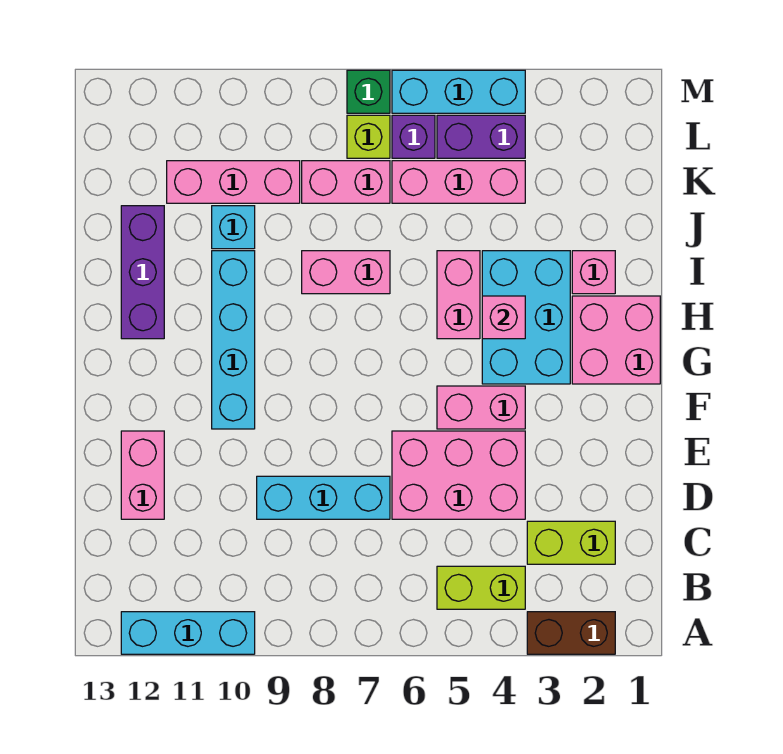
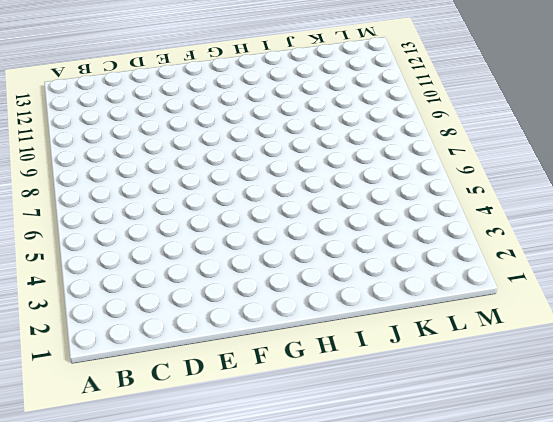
none -> brown brick A2:A3 level 1
none -> cyan brick A10:A12 level 1
none -> lime brick B4:B5 level 1

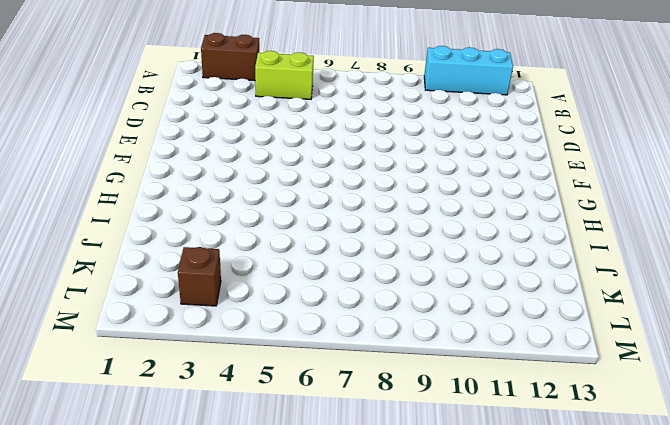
brown brick L3 level 1 -> none
none -> lime brick C2:C3 level 1
none -> pink brick D4:E6 level 1
none -> cyan brick D7:D9 level 1

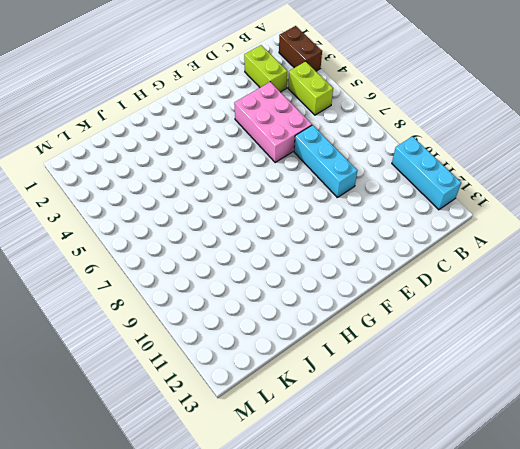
none -> pink brick D12:E12 level 1
none -> pink brick F4:F5 level 1
none -> cyan brick F10:I10 level 1

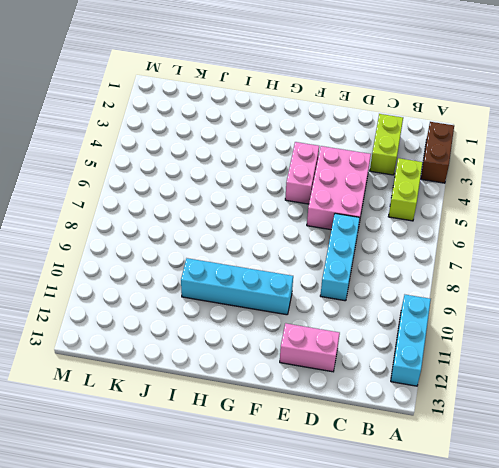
none -> pink brick G1:H2 level 1
none -> cyan brick G3:I4 level 1
none -> pink brick H5:I5 level 1

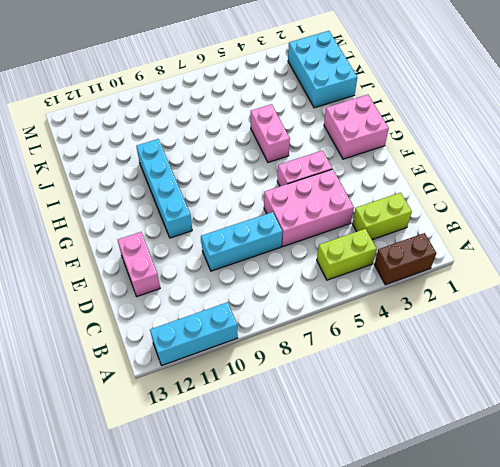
cyan brick J1:L2 level 1 -> cyan brick G3:I4 level 1
none -> purple brick H12:J12 level 1
none -> pink brick I2 level 1
none -> pink brick I7:I8 level 1

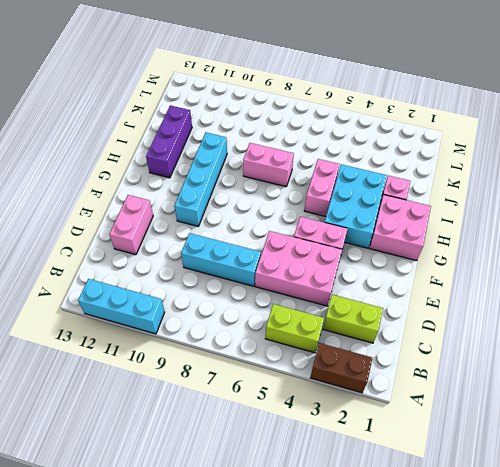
none -> cyan brick J10 level 1
none -> pink brick K4:K6 level 1
none -> pink brick K7:K8 level 1

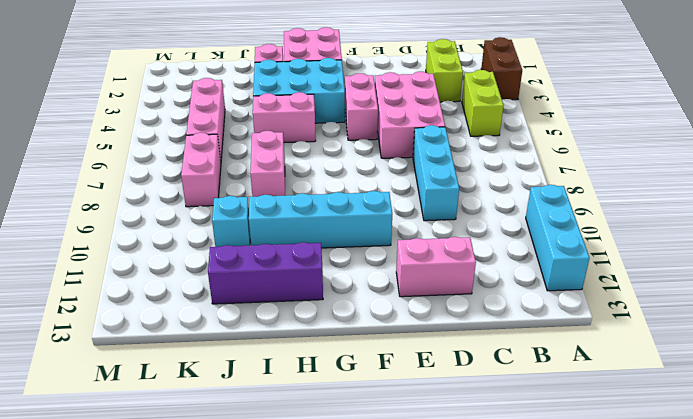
none -> pink brick K9:K11 level 1
none -> purple brick L4:L5 level 1
none -> purple brick L6 level 1

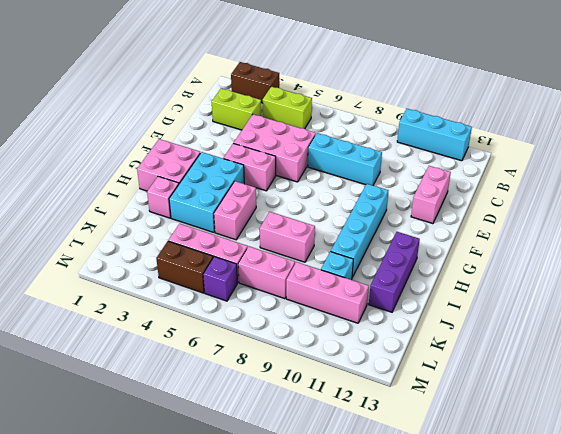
brown brick L4:L5 level 1 -> purple brick L4:L5 level 1
none -> lime brick L7 level 1
none -> cyan brick M4:M6 level 1
none -> green brick M7 level 1

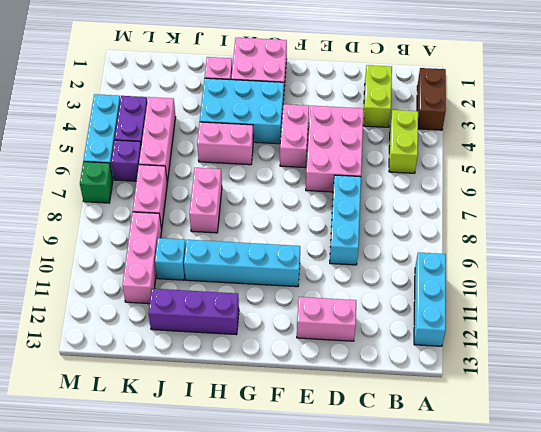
none -> lime brick L7 level 1
none -> pink brick H4 level 2

